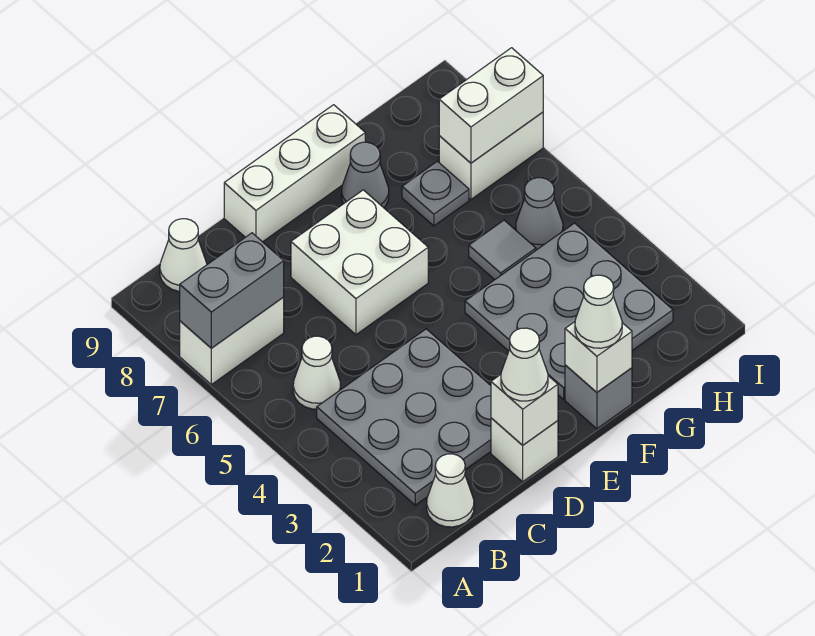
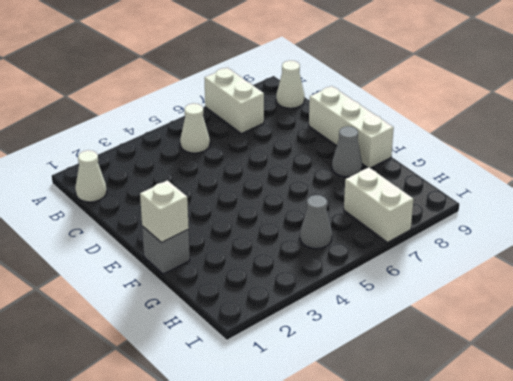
none -> grey plate B2:D4 level 1
none -> white brick D1 level 1
none -> white brick D6:E7 level 1

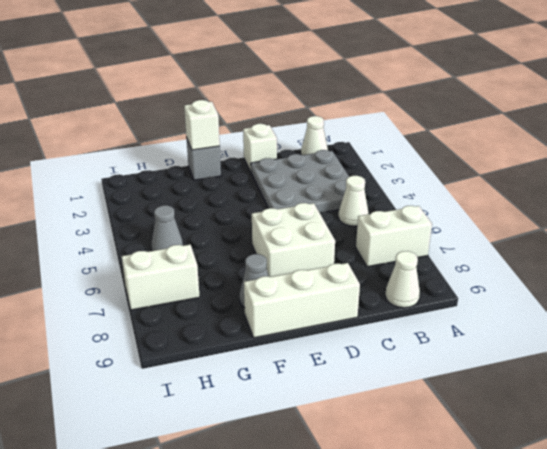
none -> grey plate F2:H4 level 1
none -> grey tile G5 level 1
none -> grey plate G7 level 1

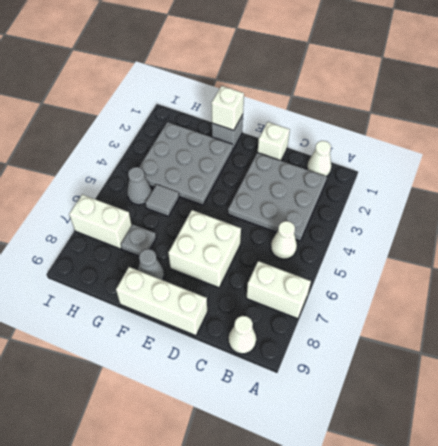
none -> grey brick A7:B7 level 2
none -> white brick D1 level 2
none -> white brick H7:I7 level 2

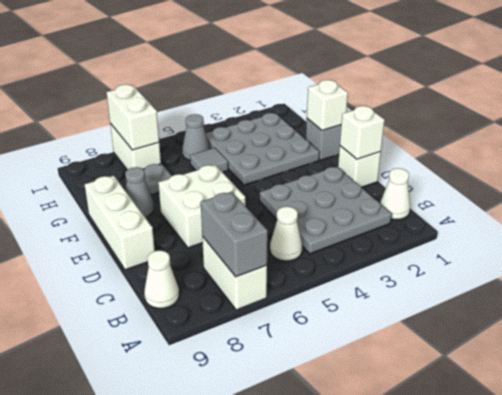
none -> white cone D1 level 3
none -> white cone F1 level 3

